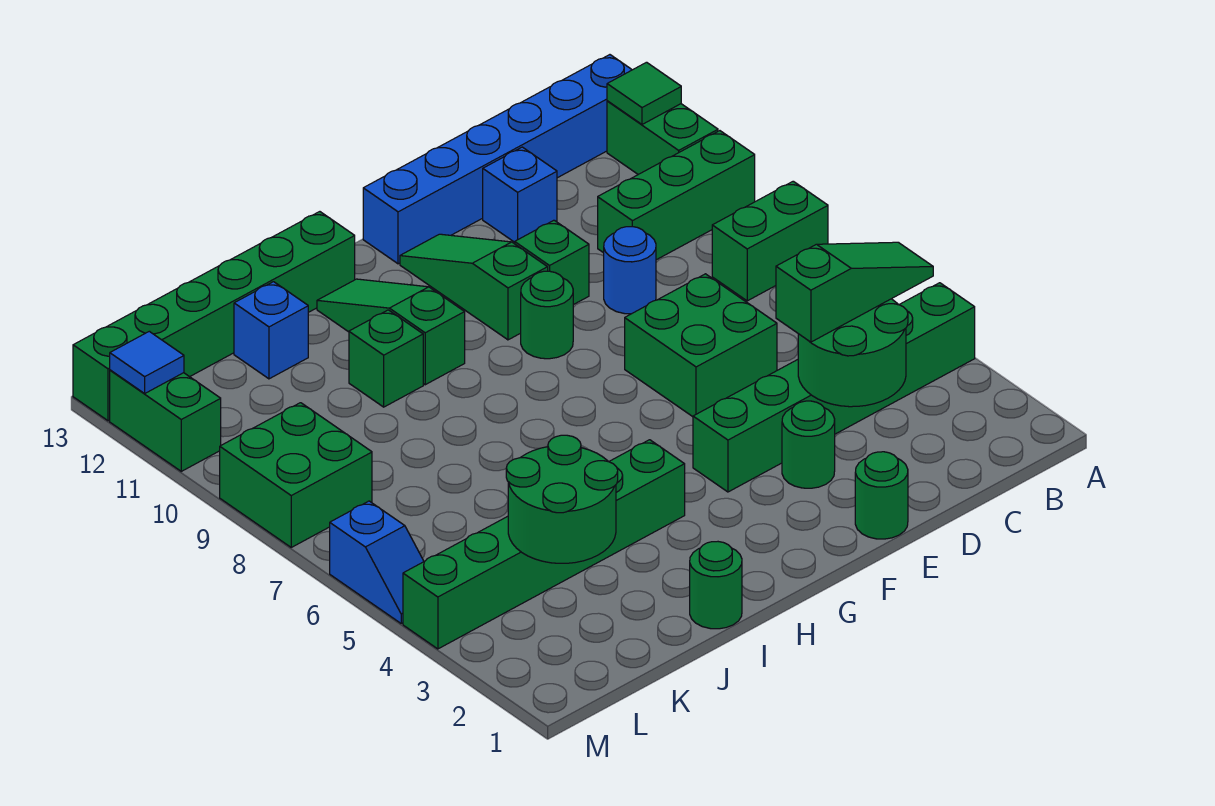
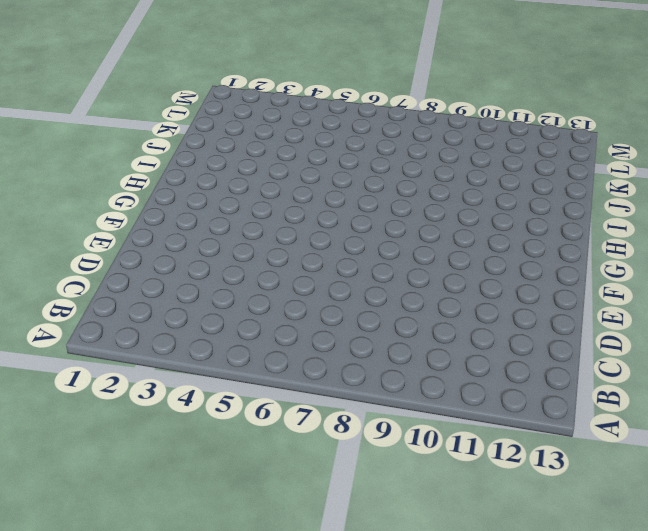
none -> green brick A4:F4 level 1
none -> green brick A8:B8 level 1
none -> green brick A10:C10 level 1

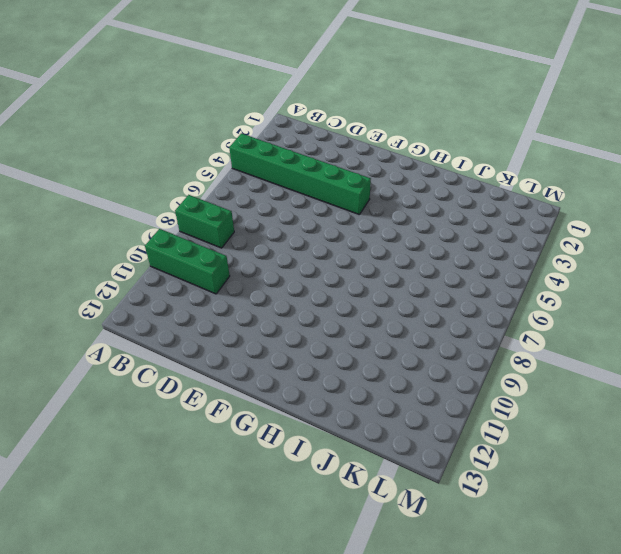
none -> green brick A11:A12 level 1
none -> blue brick A13:F13 level 1
none -> green brick D6:E7 level 1

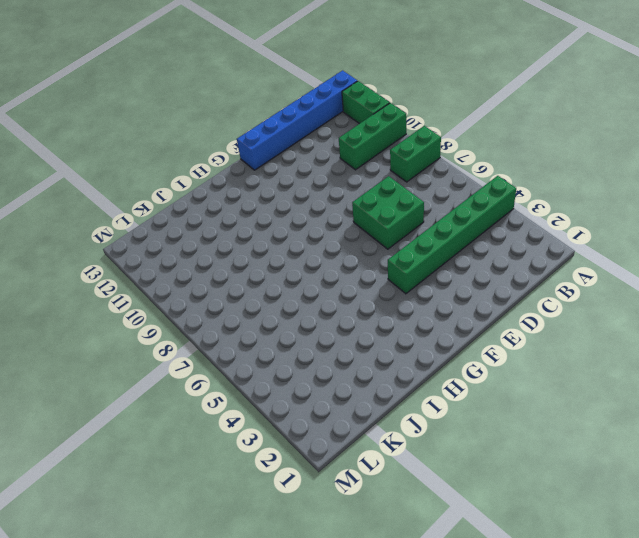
none -> blue round brick D9 level 1
none -> blue brick D12 level 1
none -> green round brick E1 level 1

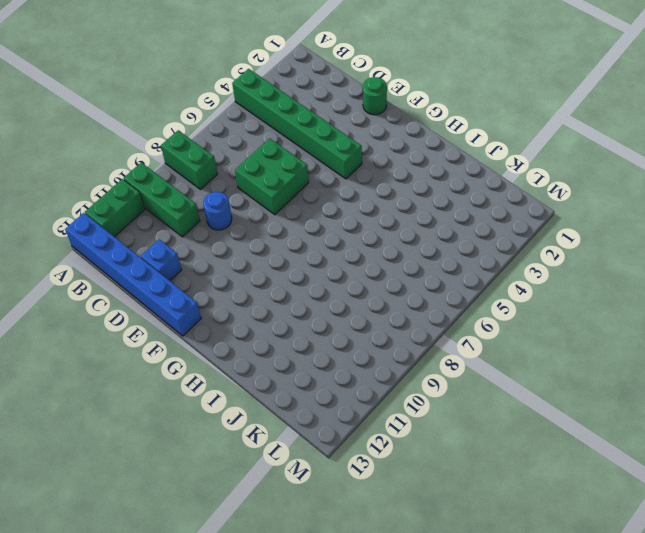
none -> green round brick E3 level 1
none -> green brick E10 level 1
none -> green round brick F9 level 1

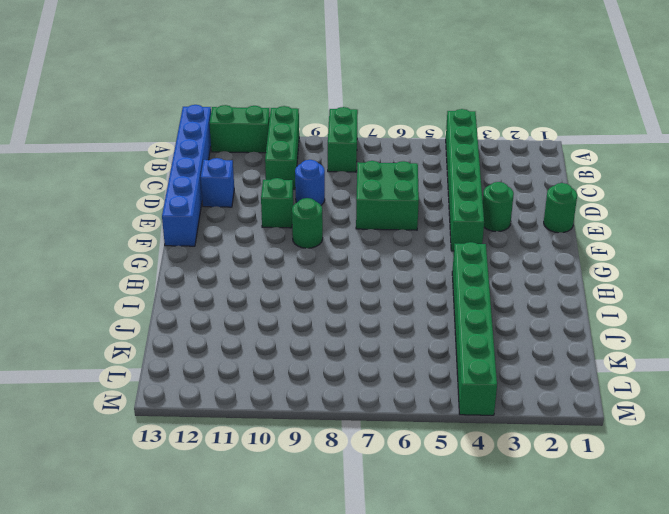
none -> green slope F10:F12 level 1 top 10
none -> green slope H10:H12 level 1 top 10
none -> green brick H13:M13 level 1

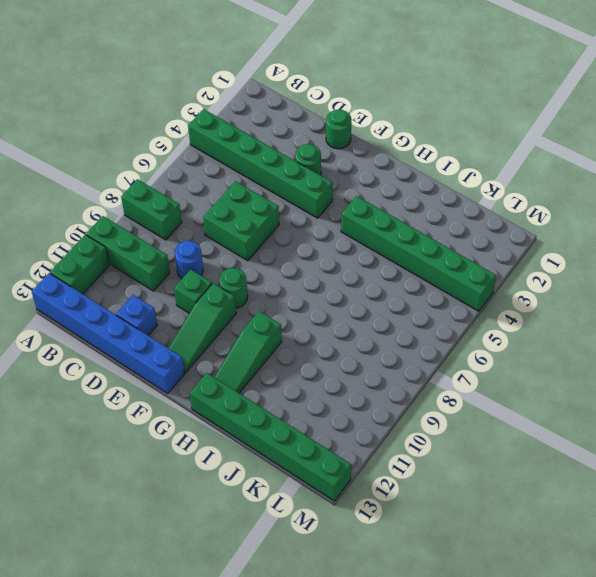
none -> green round brick I1 level 1
none -> green brick I10 level 1
none -> blue brick J12 level 1

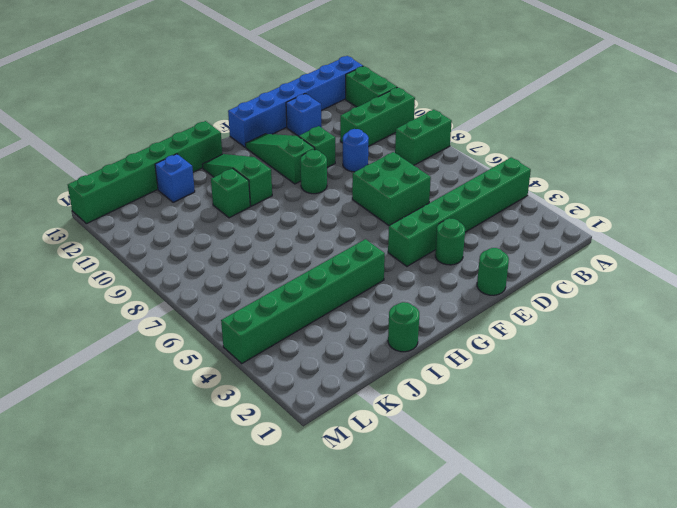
none -> green brick L8:M9 level 1
none -> blue slope M5:M6 level 1 top 6
none -> green brick M11:M12 level 1

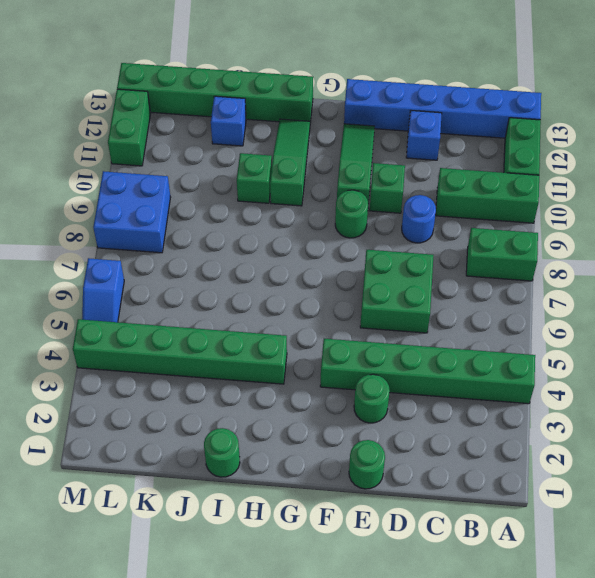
blue brick L8:M9 level 1 -> green brick L8:M9 level 1
none -> green tile A12 level 2
none -> green round brick C3:D4 level 2
none -> green round brick J3:K4 level 2

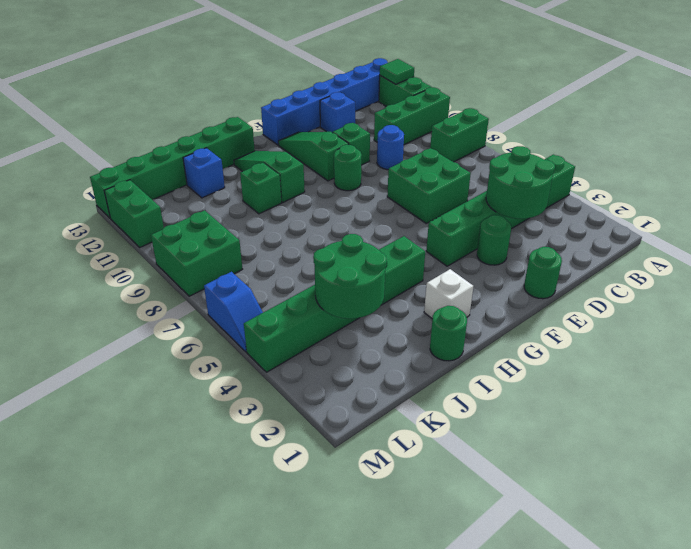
white brick H2 level 1 -> none
none -> blue tile M12 level 2
none -> green slope B4:D4 level 3 top D

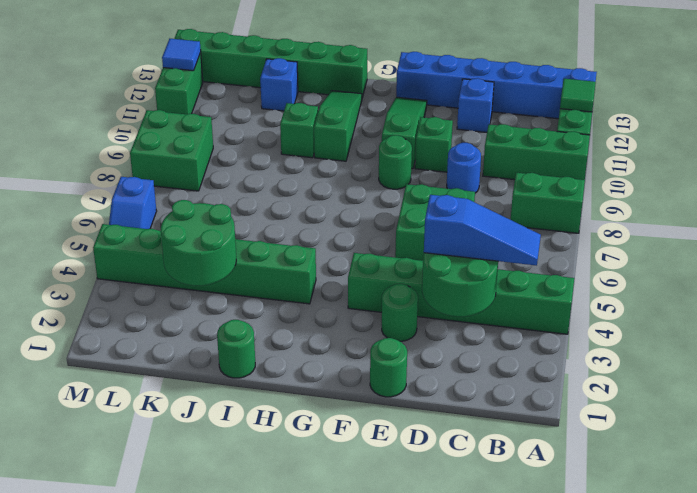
blue slope B4:D4 level 3 top D -> green slope B4:D4 level 3 top D

